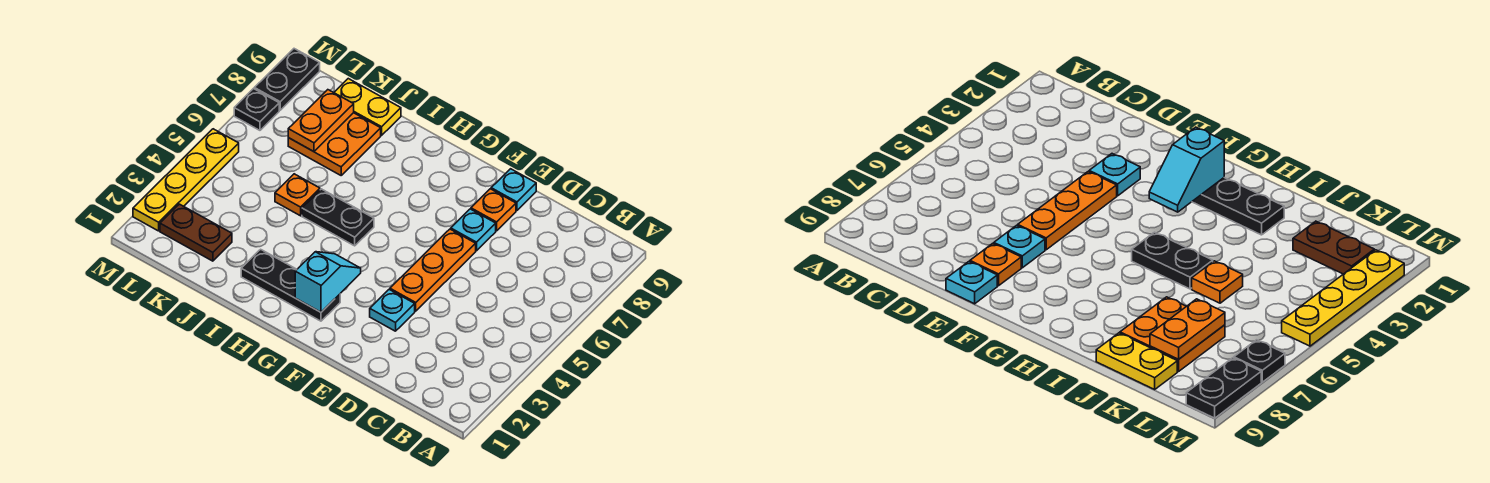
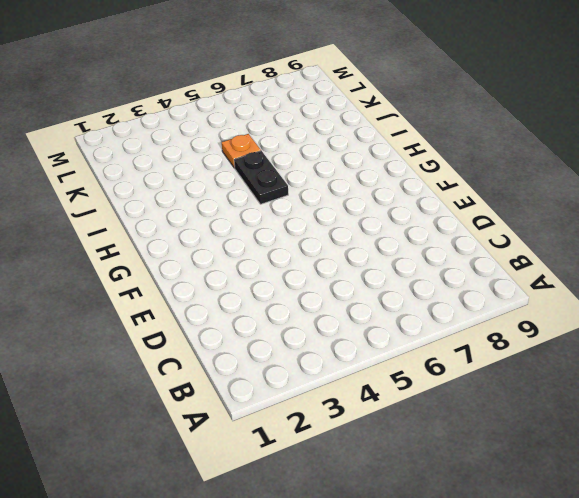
none -> cyan plate E3 level 1
none -> orange plate E4:E6 level 1
none -> cyan plate E7 level 1

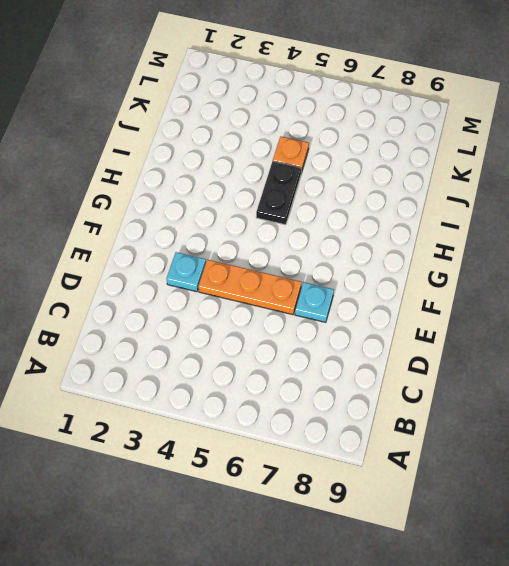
none -> orange plate E8 level 1
none -> cyan plate E9 level 1
none -> black plate G2:I2 level 1

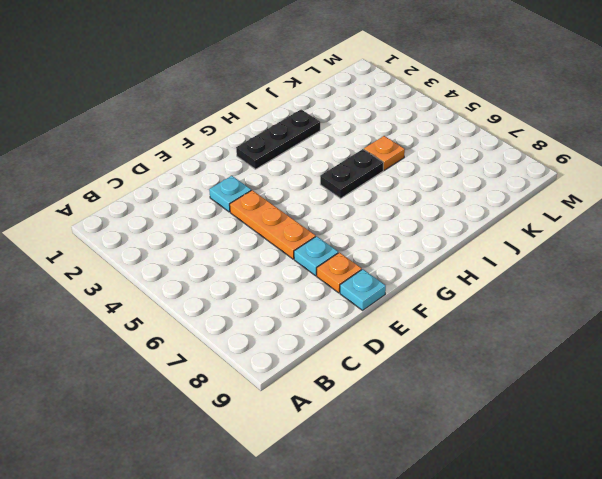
none -> orange plate J7:K8 level 1
none -> yellow plate J9:K9 level 1
none -> brown plate K2:L2 level 1

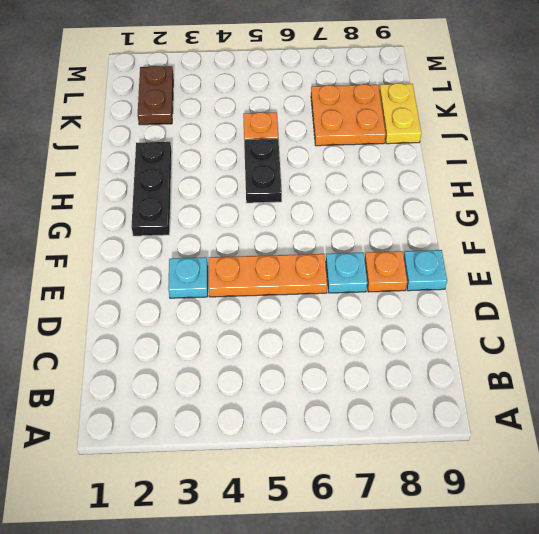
none -> yellow plate M2:M5 level 1
none -> black plate M7 level 1
none -> black plate M8:M9 level 1

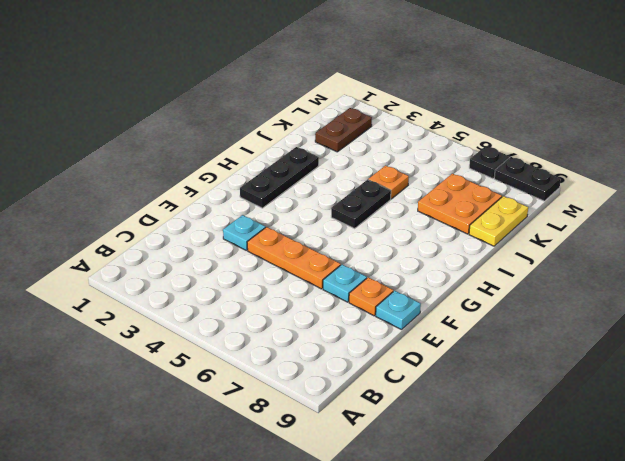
none -> yellow plate M2:M5 level 1
none -> cyan slope G2:G3 level 2 top 2
none -> orange plate K7:K8 level 2

